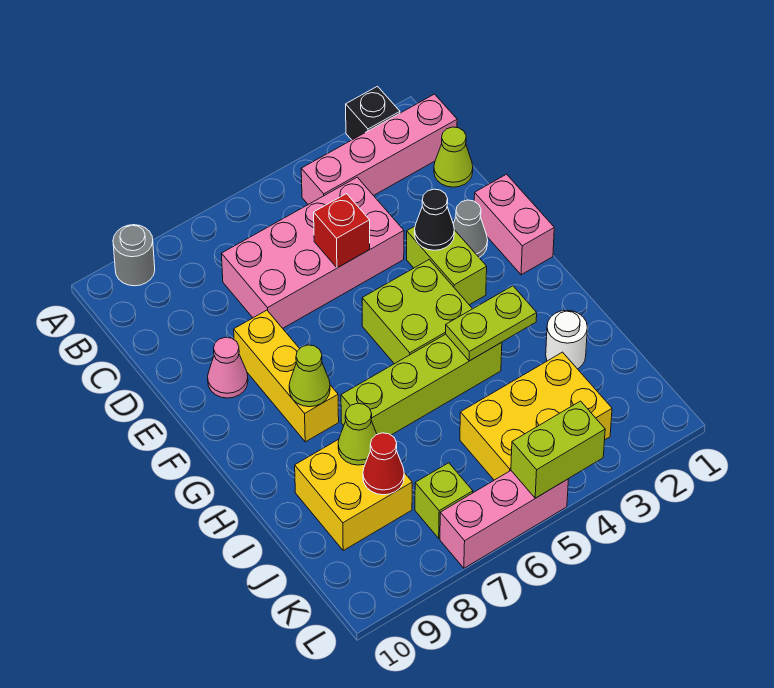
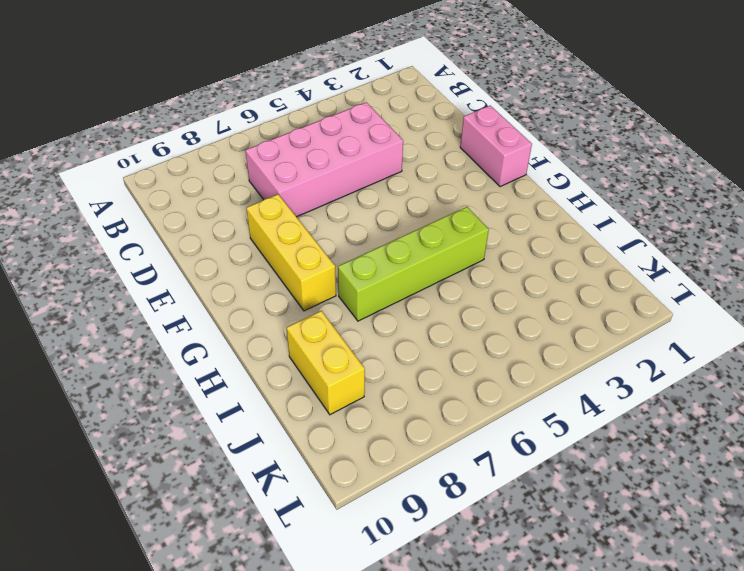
yellow brick I9:J9 level 1 -> yellow brick I8:J9 level 1
none -> black brick A2 level 1
none -> grey round brick A9 level 1
none -> pink brick B1:B4 level 1

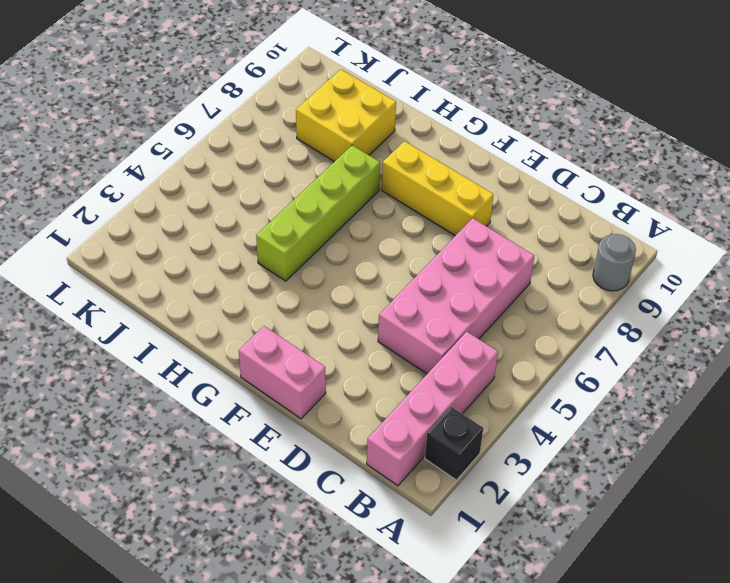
none -> lime cone C1 level 1
none -> grey cone E2 level 1
none -> lime brick E3:F3 level 1

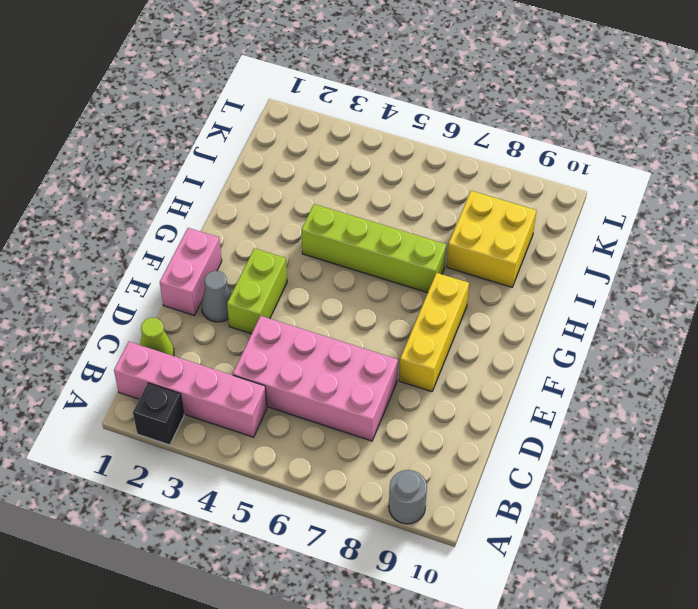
none -> pink cone E9 level 1
none -> lime brick F4:G5 level 1
none -> white round brick I2 level 1

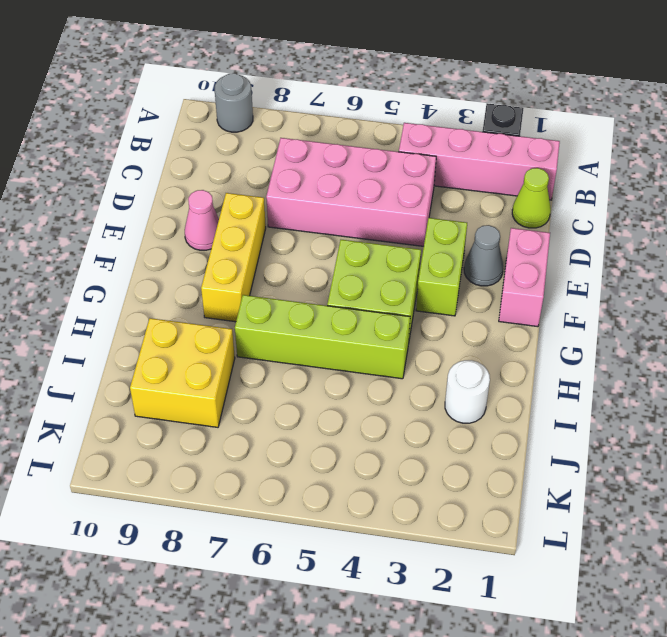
none -> yellow brick J3:K5 level 1
none -> lime brick K7 level 1
none -> pink brick L5:L7 level 1

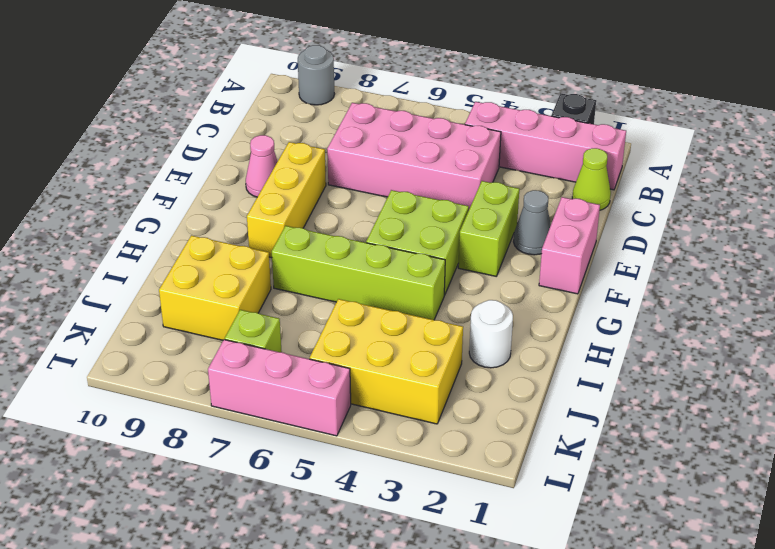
none -> red brick D5 level 2
none -> black cone E3 level 2
none -> lime cone G8 level 2

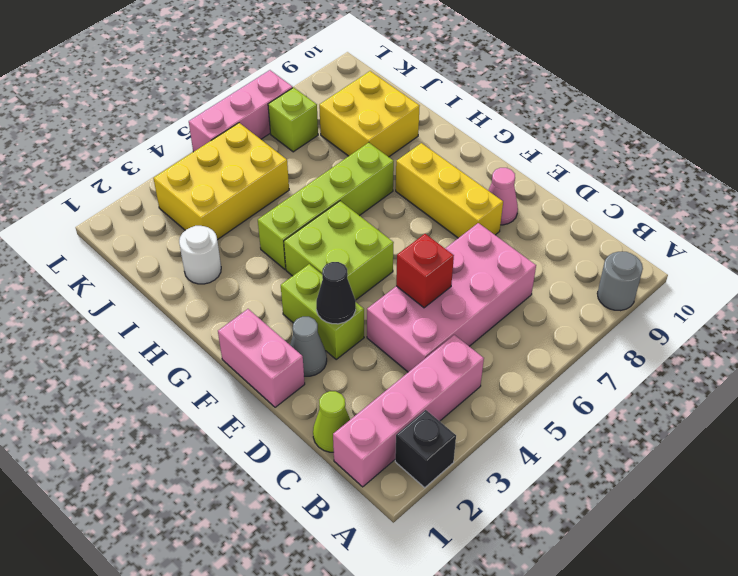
none -> lime cone G8 level 2
none -> lime plate H3:H4 level 2
none -> lime cone I8 level 2

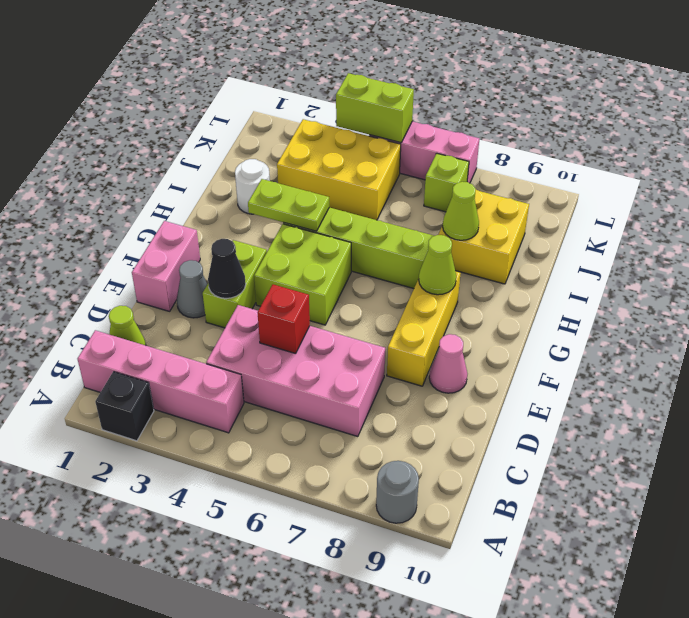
none -> red cone J8 level 2

